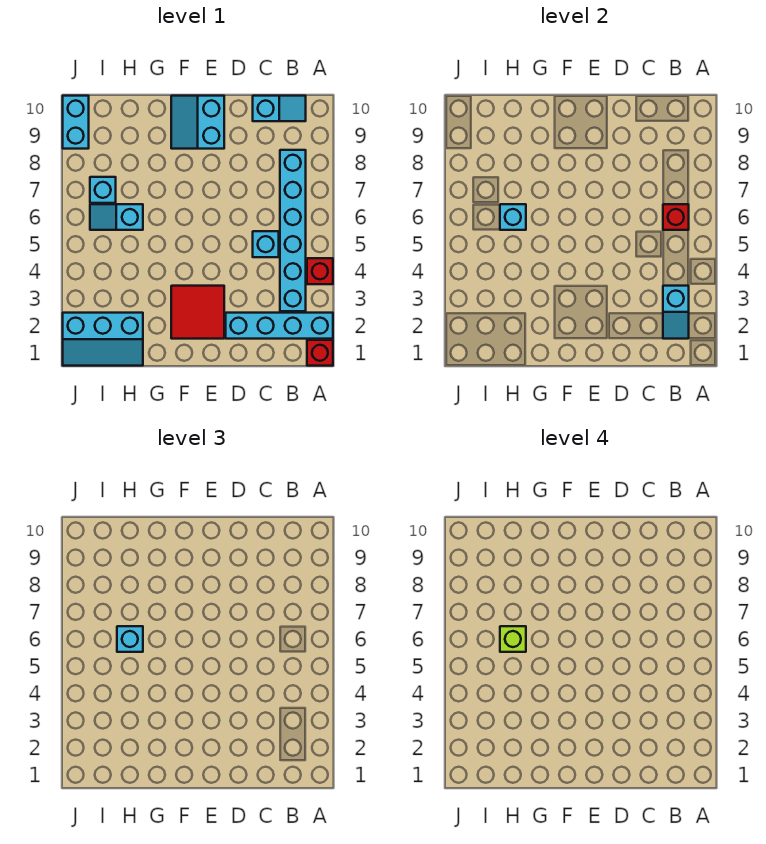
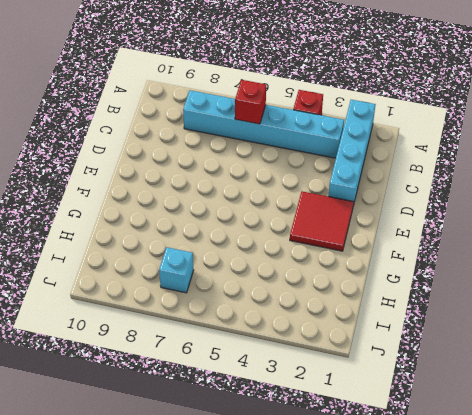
none -> red brick A1 level 1
none -> cyan slope B10:C10 level 1 top C
none -> cyan brick C5 level 1

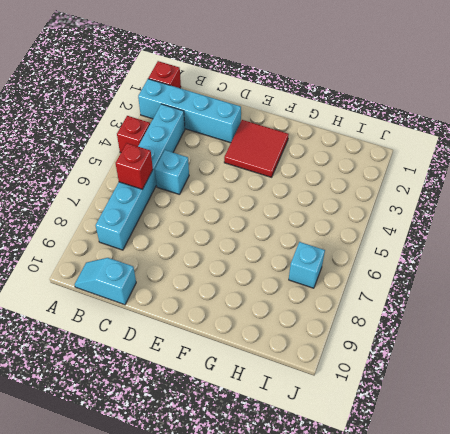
none -> cyan slope E9:F10 level 1 top E
none -> cyan slope H1:J2 level 1 top 2
none -> cyan slope H6:I6 level 1 top H

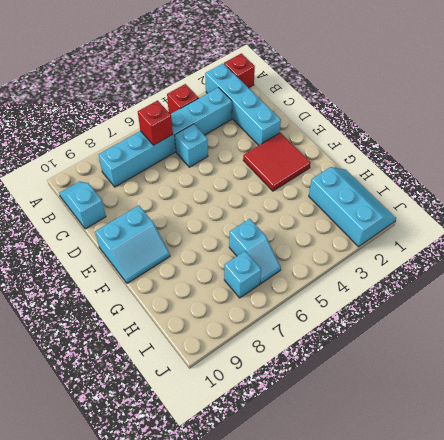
none -> cyan brick J9:J10 level 1
none -> cyan slope B2:B3 level 2 top 3
none -> cyan brick H6 level 2

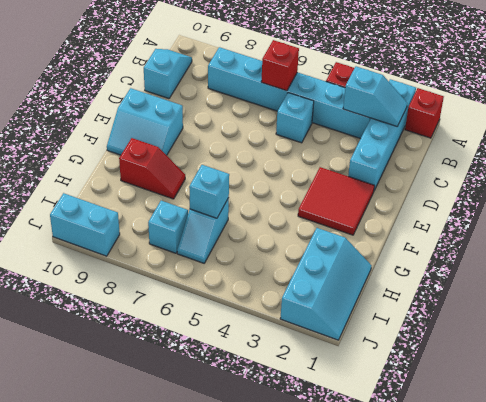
red slope G8:G9 level 1 top 9 -> none
none -> cyan brick H6 level 3
none -> lime brick H6 level 4

